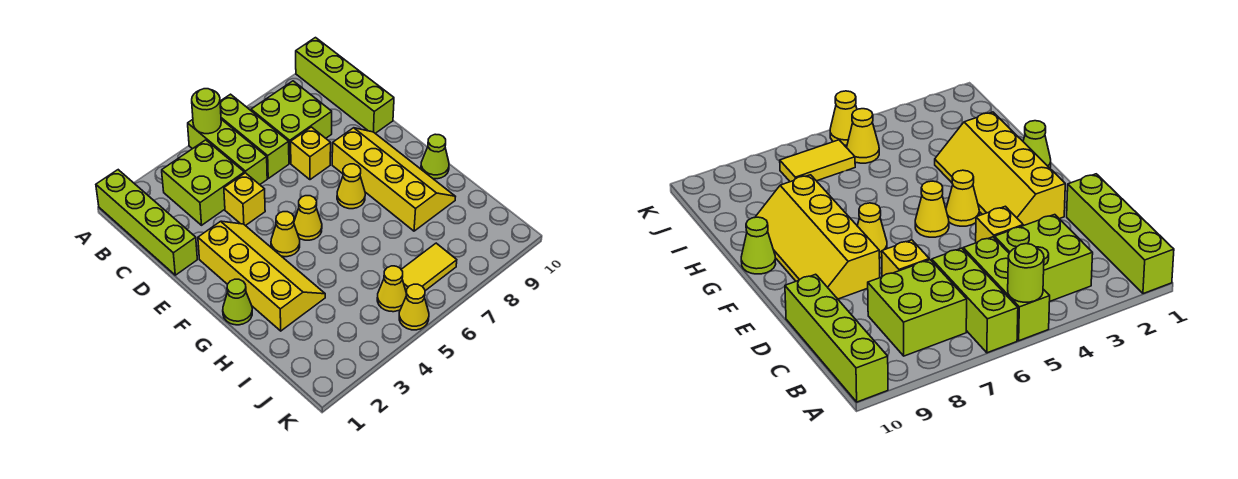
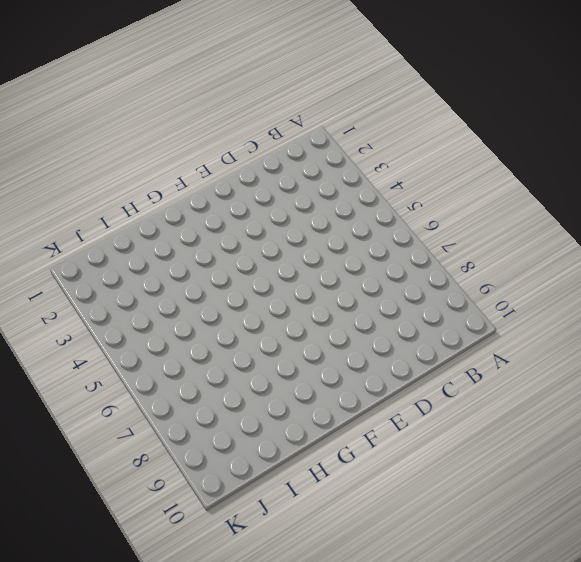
none -> lime brick A1:D1 level 1
none -> lime brick A5:C5 level 1
none -> lime brick A6:C6 level 1

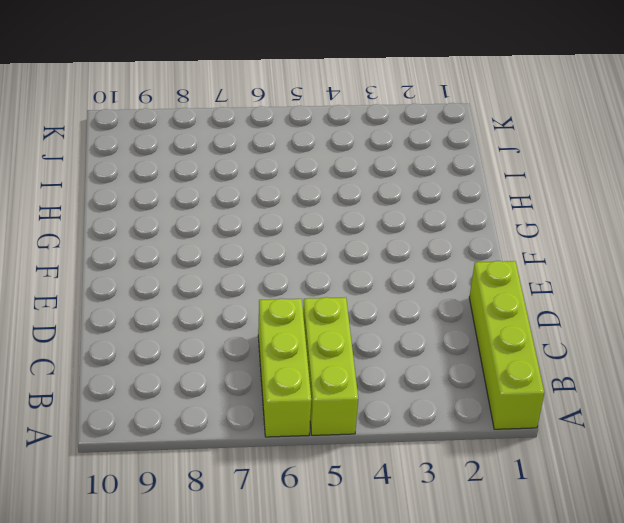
none -> lime brick A10:D10 level 1
none -> lime brick B3:C4 level 1
none -> lime brick B7:C8 level 1

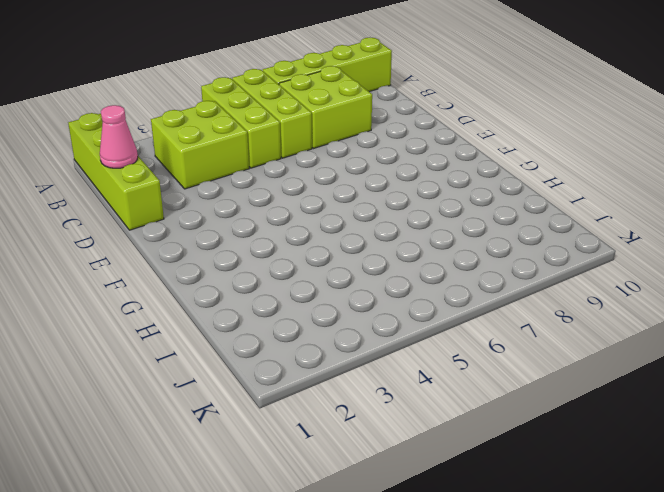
lime brick A7:A10 level 1 -> lime brick A10:D10 level 1
pink cone C1 level 2 -> none
none -> yellow brick D4 level 1
none -> yellow brick D7 level 1
none -> yellow slope E2:H3 level 1 top 2

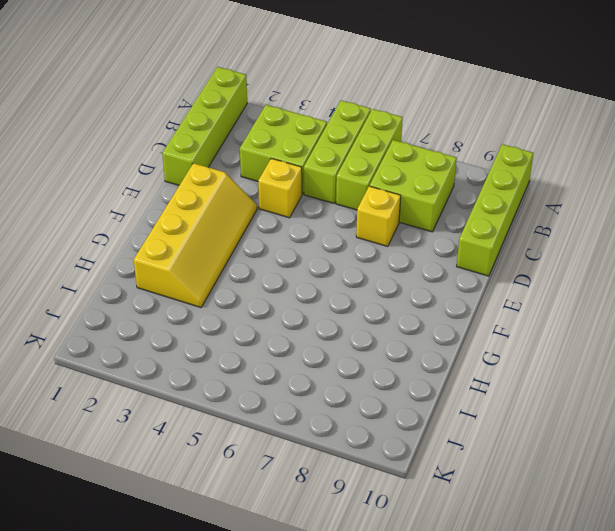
none -> yellow slope E8:H9 level 1 top 8
none -> yellow cone F4 level 1
none -> yellow cone F5 level 1

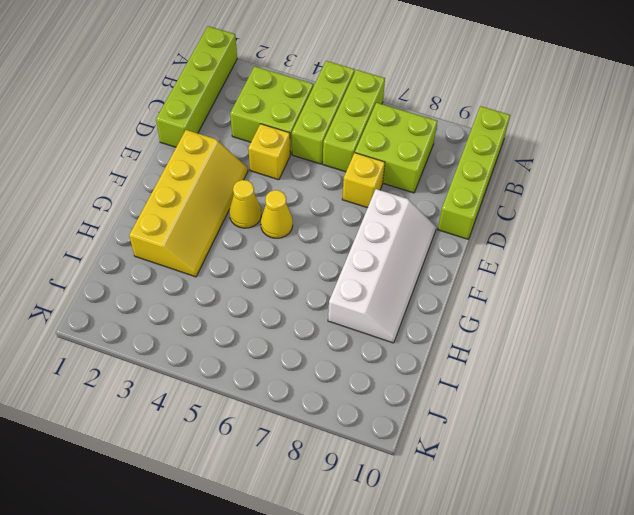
white slope E8:H9 level 1 top 8 -> yellow slope E8:H9 level 1 top 8
none -> yellow cone F7 level 1
none -> lime cone G1 level 1
none -> lime cone G10 level 1

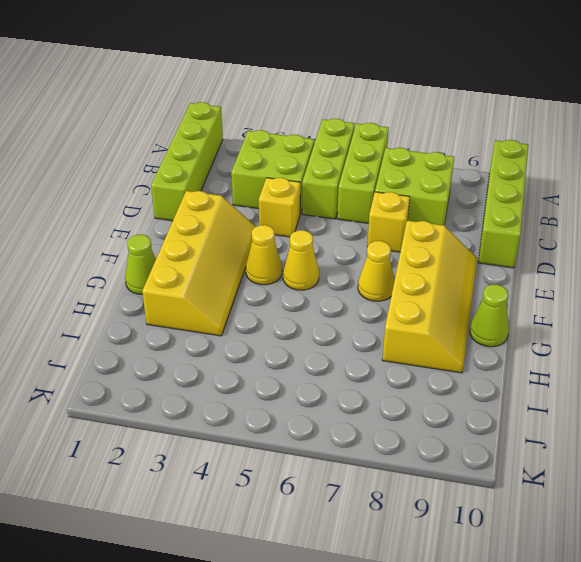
none -> yellow cone J5 level 1
none -> yellow tile J6:J7 level 1
none -> yellow cone K5 level 1

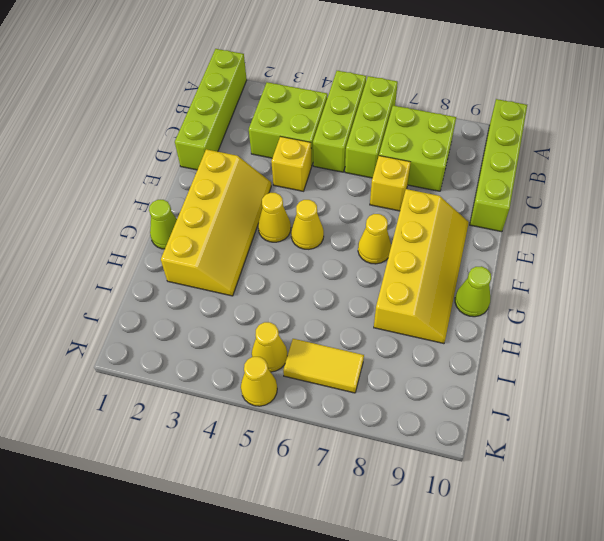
none -> lime round brick A5 level 2

